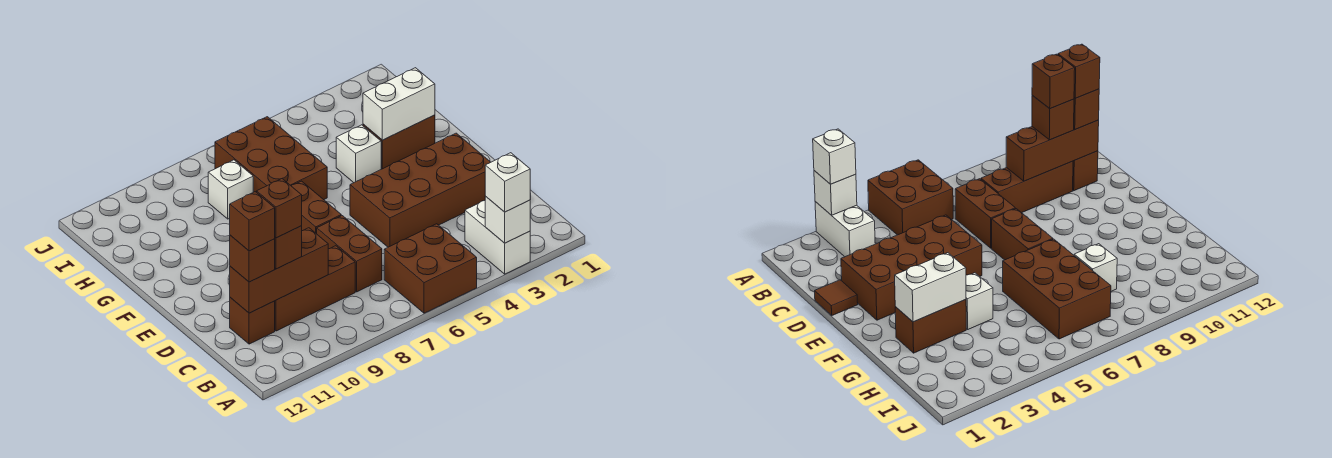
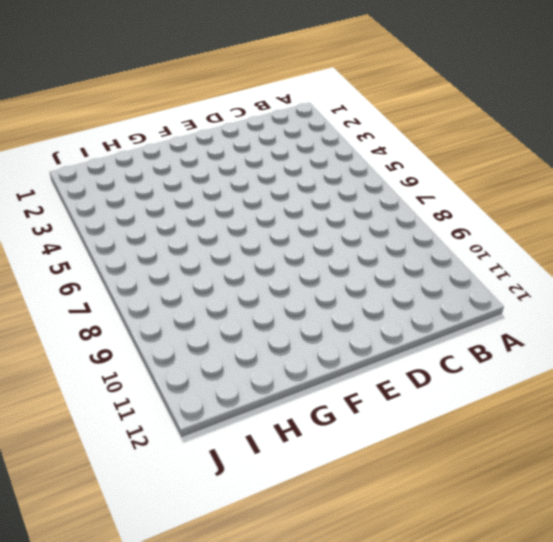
none -> white brick A3:B3 level 1
none -> brown brick A5:B6 level 1
none -> brown brick C7:D7 level 1

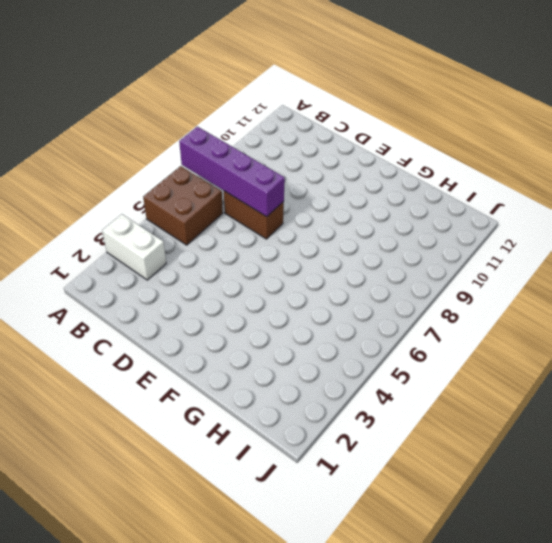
purple brick A7:D7 level 2 -> none
none -> brown brick C8:C10 level 1
none -> brown brick C11 level 1
none -> brown tile D1 level 1

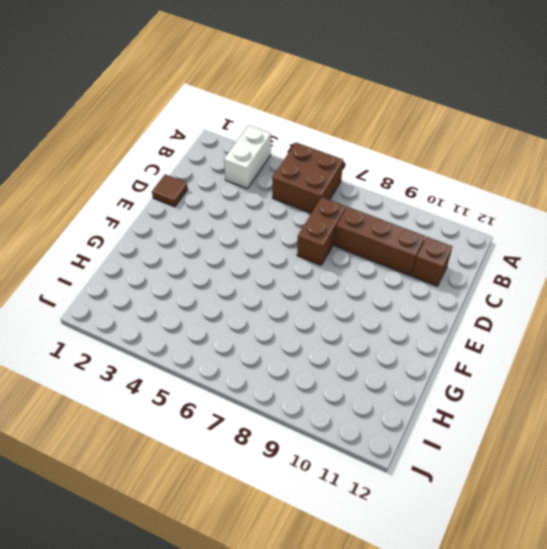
none -> brown brick D2:E5 level 1
none -> brown brick E7:F7 level 1
none -> brown brick G2:G3 level 1

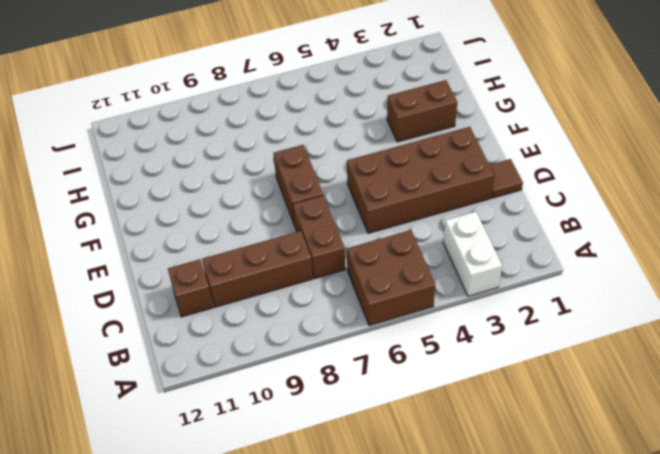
none -> white brick G4 level 1
none -> brown brick G6:I7 level 1
none -> white brick H8 level 1

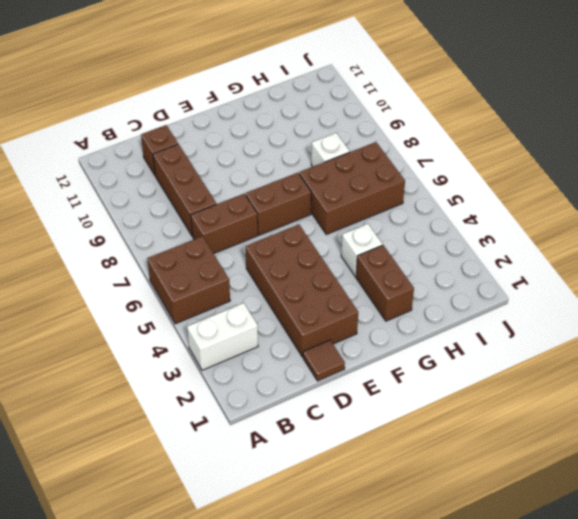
none -> white brick A3 level 2
none -> brown brick C9:C11 level 2
none -> white brick G2:G3 level 2

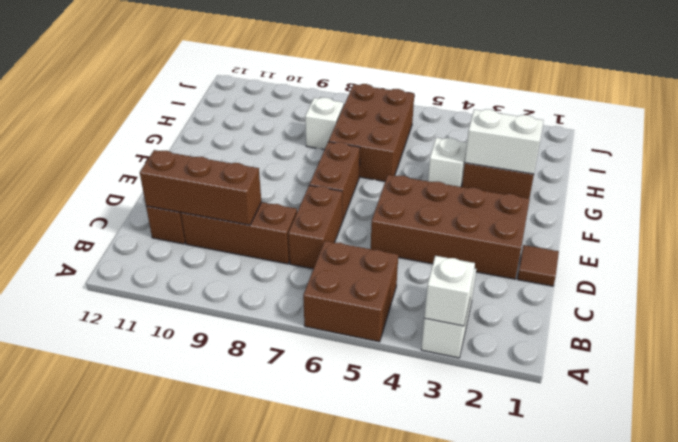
none -> white brick A3 level 3
none -> brown brick C10 level 3
none -> brown brick C11 level 3

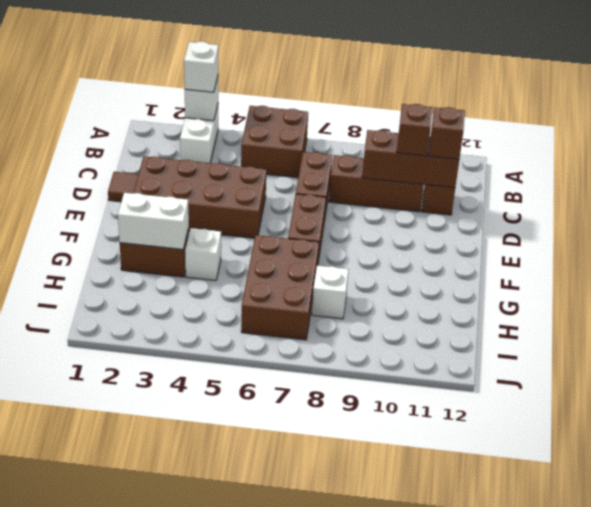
none -> brown brick C10 level 4
none -> brown brick C11 level 4

